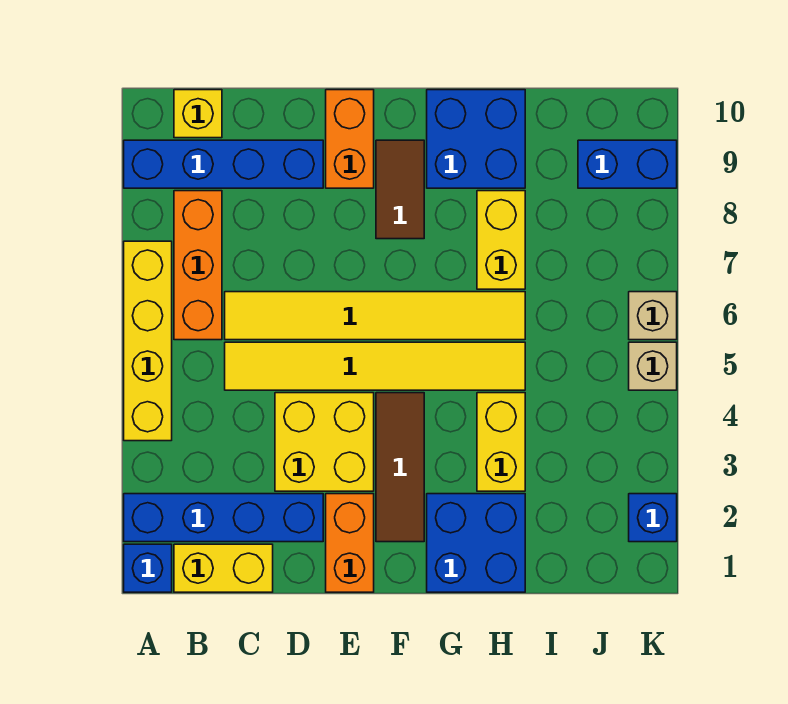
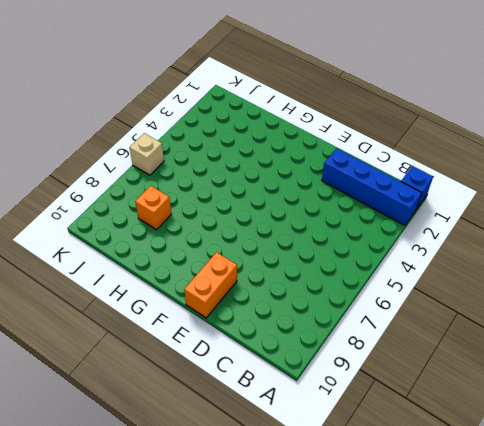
orange brick I8 level 1 -> none
none -> yellow brick A4:A7 level 1
none -> blue brick A9:D9 level 1
none -> yellow brick B1:C1 level 1

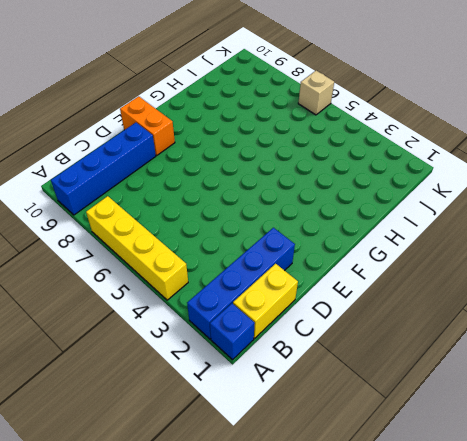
none -> orange brick B6:B8 level 1
none -> yellow brick B10 level 1
none -> yellow tile C5:H5 level 1

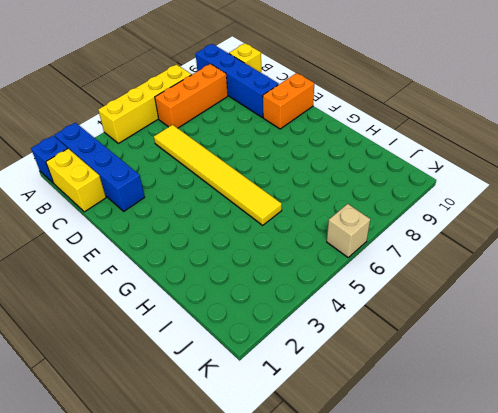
none -> yellow tile C6:H6 level 1
none -> yellow brick D3:E4 level 1
none -> orange brick E1:E2 level 1

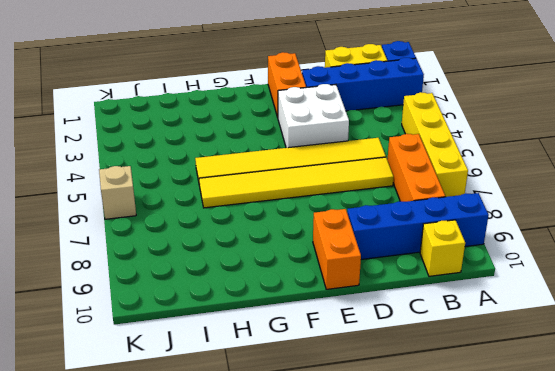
white brick D3:E4 level 1 -> yellow brick D3:E4 level 1
none -> brown tile F2:F4 level 1
none -> brown tile F8:F9 level 1
none -> blue brick G1:H2 level 1

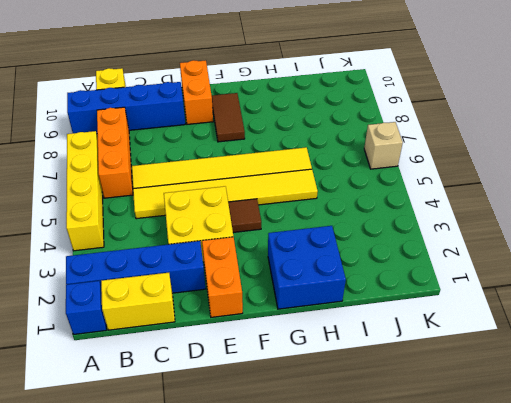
brown tile F4 level 1 -> brown tile F2:F4 level 1
none -> blue brick G9:H10 level 1
none -> yellow brick H3:H4 level 1
none -> yellow brick H7:H8 level 1

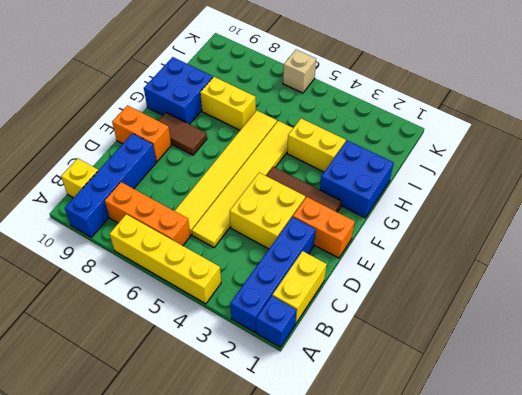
none -> blue brick J9:K9 level 1
none -> blue brick K2 level 1
none -> tan brick K5 level 1

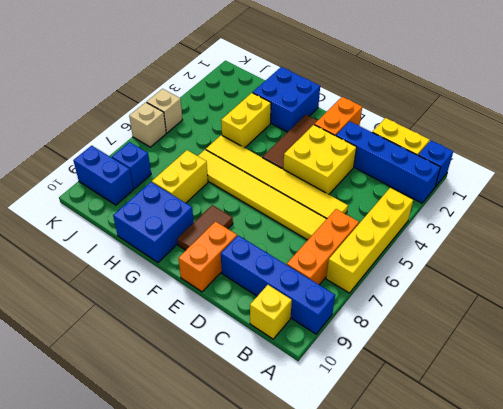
blue brick J8 level 1 -> blue brick K2 level 1

